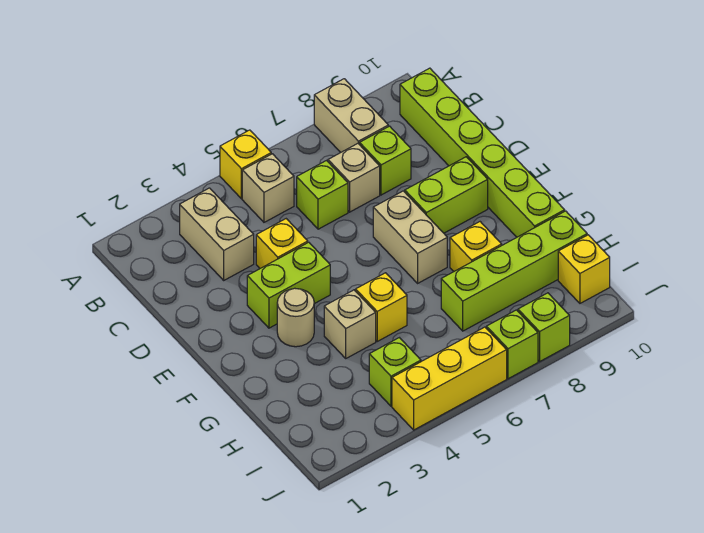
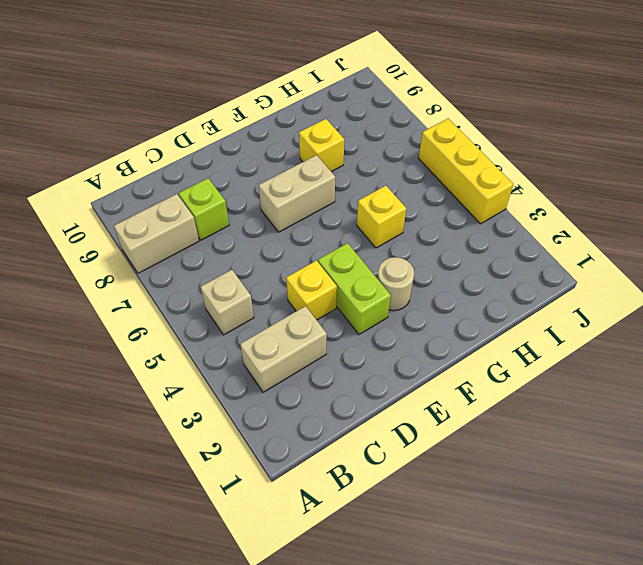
none -> yellow brick A5 level 1
none -> lime brick B10:G10 level 1
none -> lime brick C6 level 1

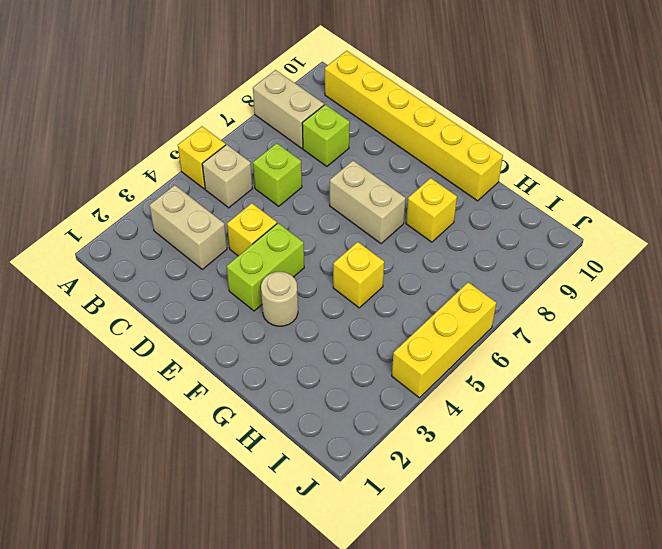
yellow brick B10:G10 level 1 -> lime brick B10:G10 level 1
none -> tan brick C7 level 1
none -> lime brick E8:E9 level 1
none -> tan brick G4 level 1

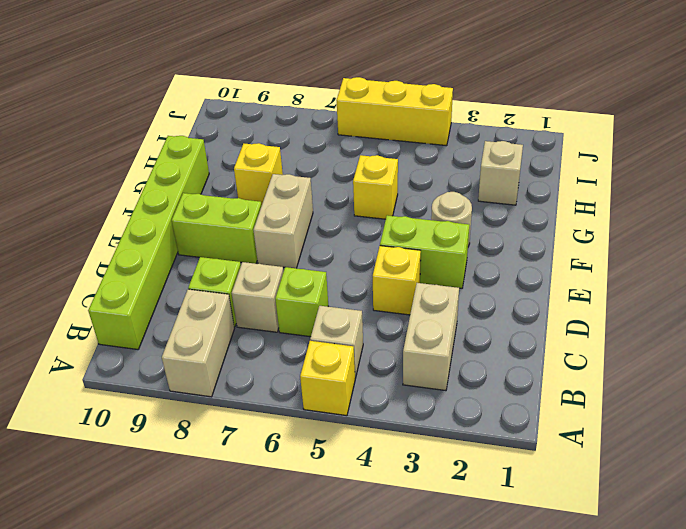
tan brick H2 level 1 -> tan brick G4 level 1
none -> lime brick H7:H10 level 1
none -> lime brick I4 level 1
none -> yellow brick I10 level 1

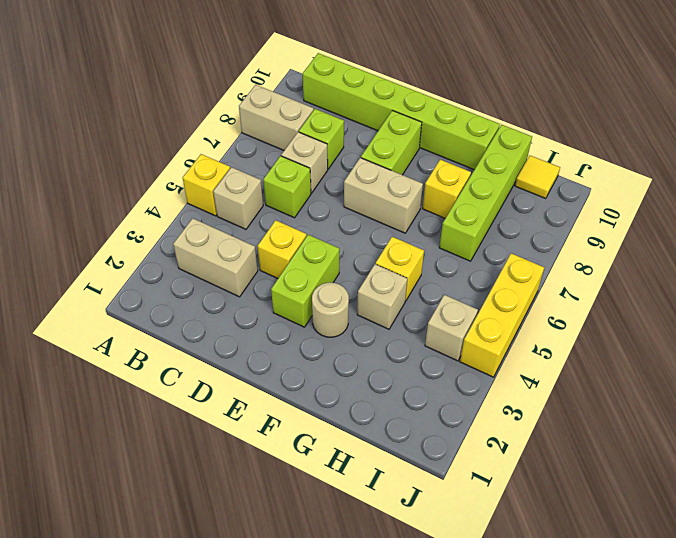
tan brick I4 level 1 -> lime brick I4 level 1
yellow tile I10 level 1 -> yellow brick I10 level 1
none -> lime brick J7 level 1
none -> lime brick J8 level 1

